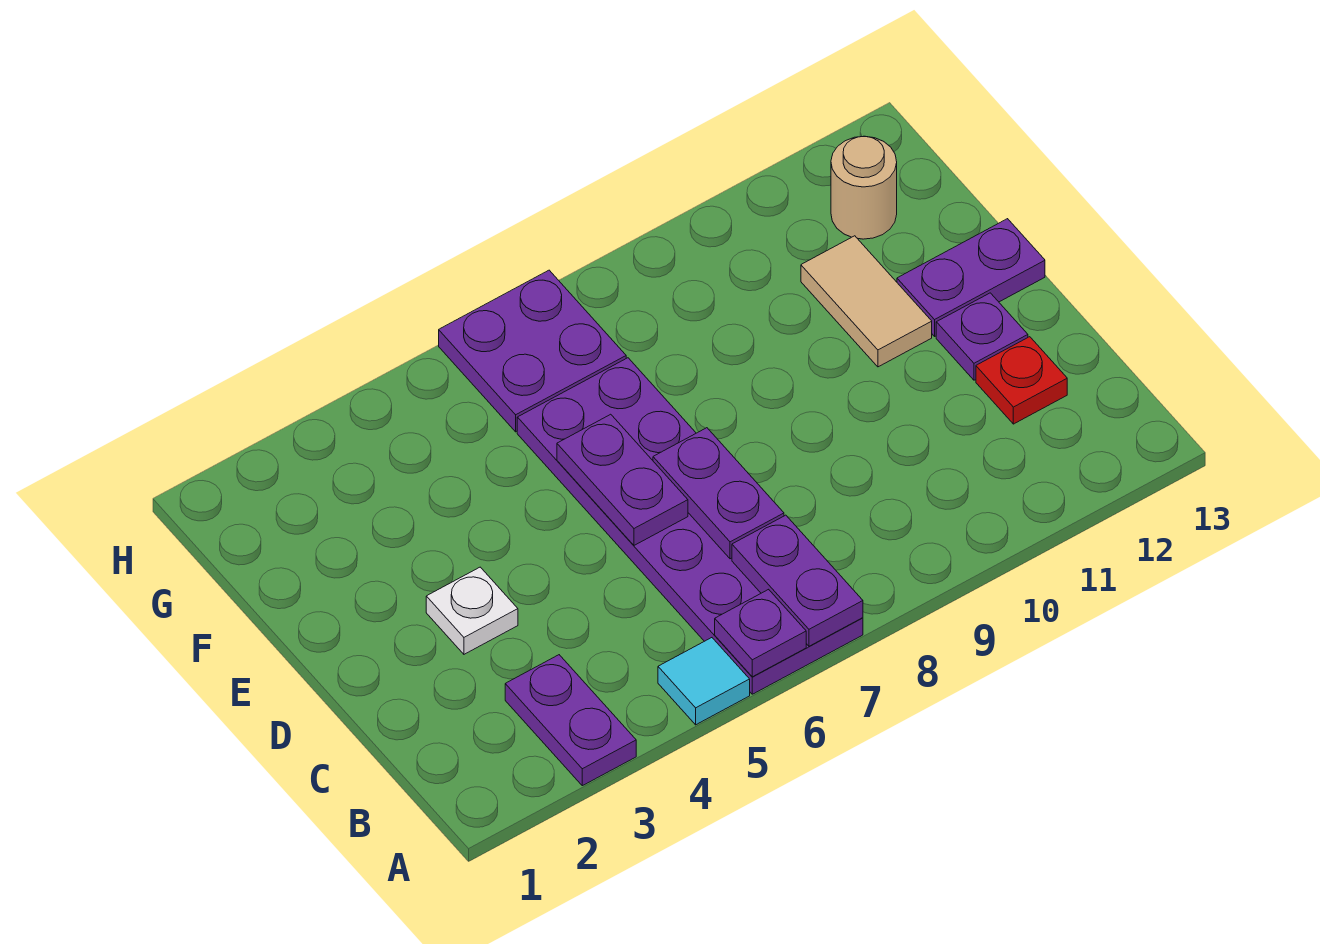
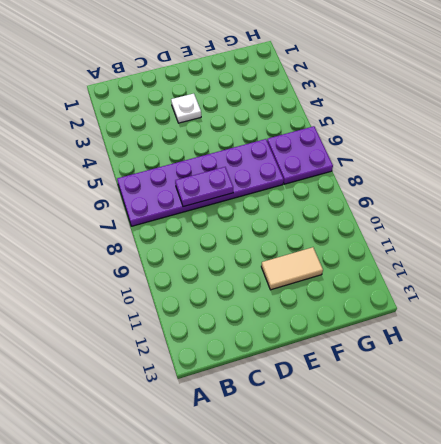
none -> purple plate A3:B3 level 1
none -> cyan tile A5 level 1
none -> red plate C12 level 1

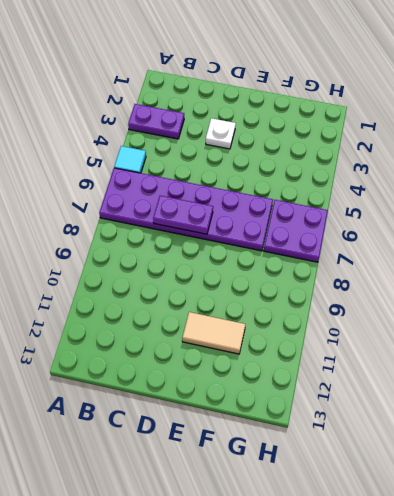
none -> red plate C12 level 1
none -> purple plate D12 level 1
none -> purple plate E12:E13 level 1

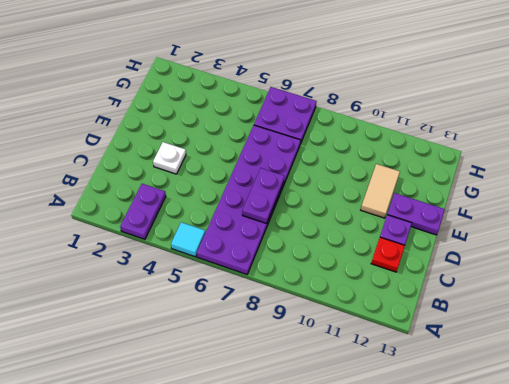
none -> tan round brick G12 level 1
none -> purple plate A6 level 2
none -> purple plate A7:B7 level 2

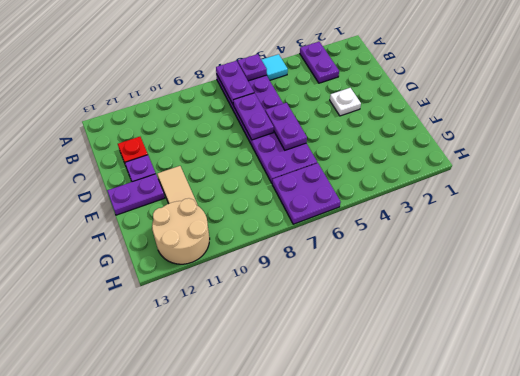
tan round brick G11:H12 level 1 -> tan round brick G12 level 1

